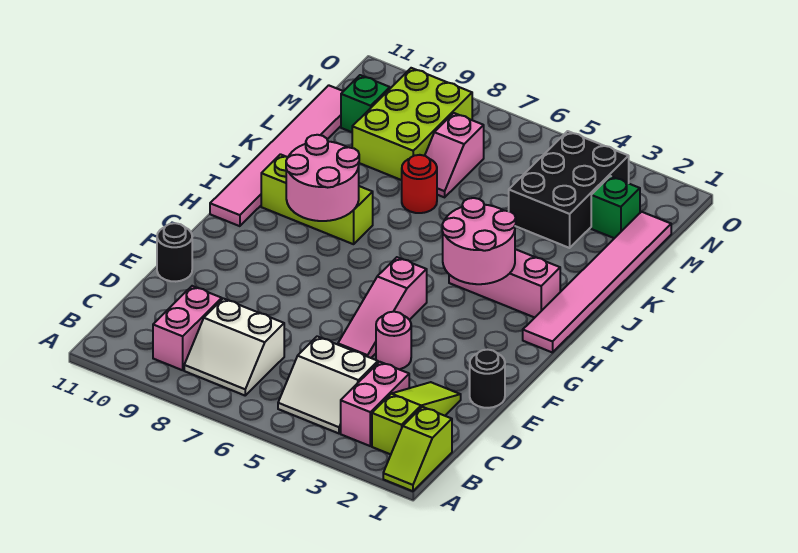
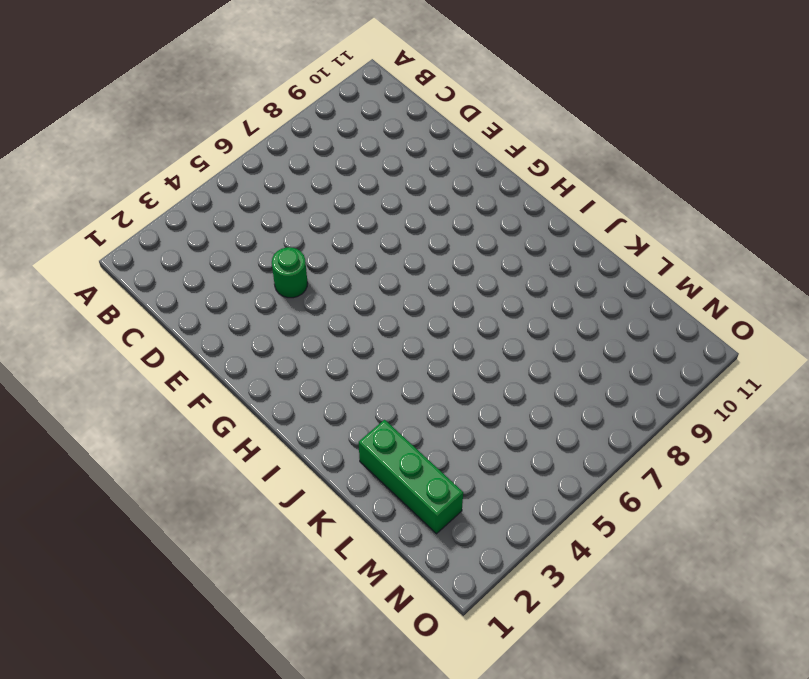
green round brick E4 level 1 -> pink round brick E4 level 1
green brick K2:M2 level 1 -> green brick M2 level 1
none -> lime slope A1:B1 level 1 top B
none -> lime slope B2:D2 level 1 top B
none -> pink brick B3:C3 level 1

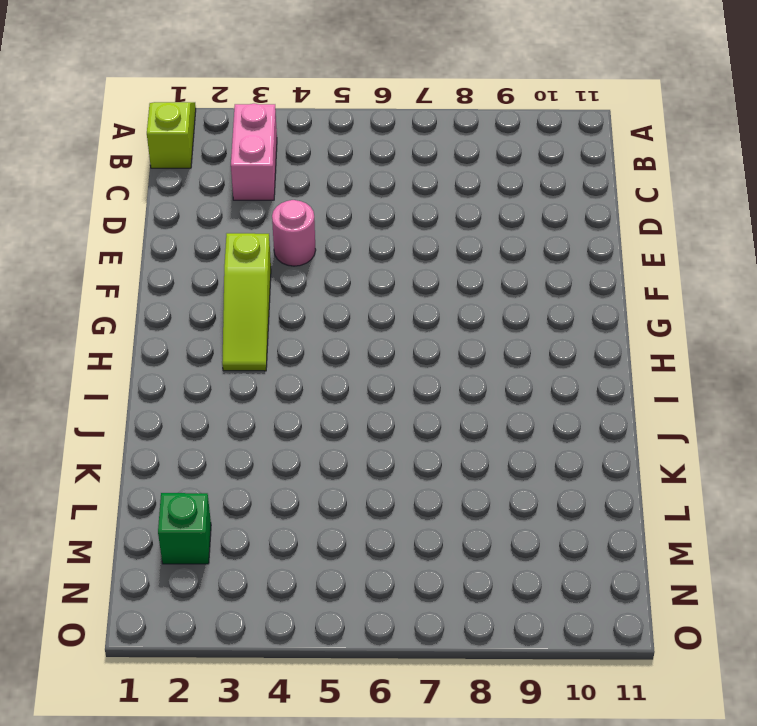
lime slope F3:H3 level 1 top F -> lime slope B2:D2 level 1 top B
none -> white slope B4:C5 level 1 top C
none -> white slope B7:C8 level 1 top C
none -> pink brick B9:C9 level 1

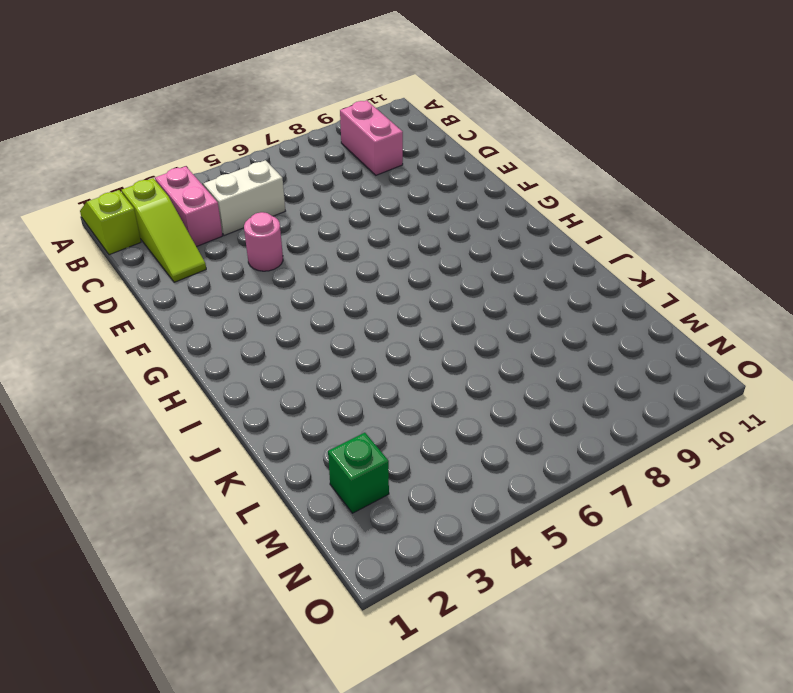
none -> white slope B7:C8 level 1 top C
none -> black round brick E1 level 1
none -> pink slope E5:G5 level 1 top G

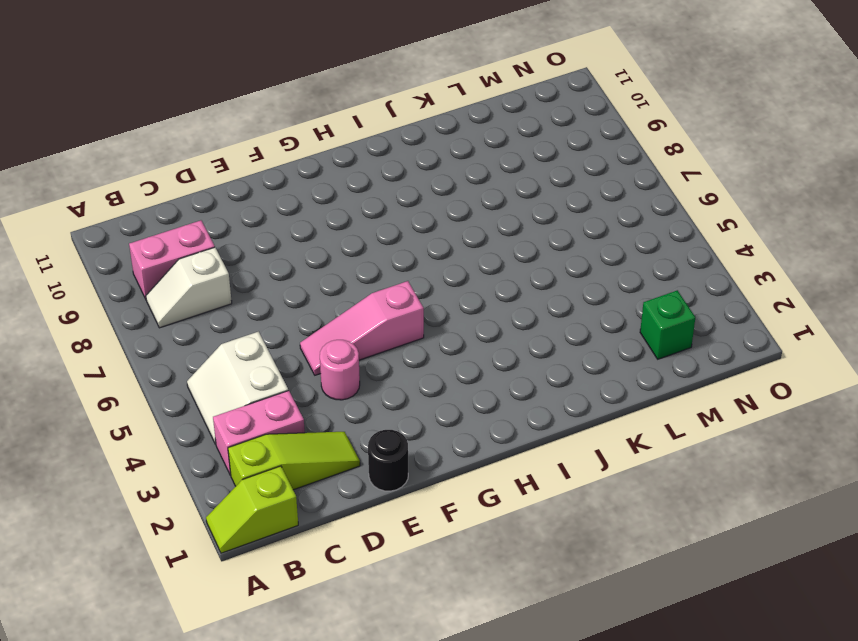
white slope B8:C8 level 1 top C -> white slope B7:C8 level 1 top C
none -> black round brick E11 level 1
none -> pink tile H1:M1 level 1
none -> pink tile H11:M11 level 1

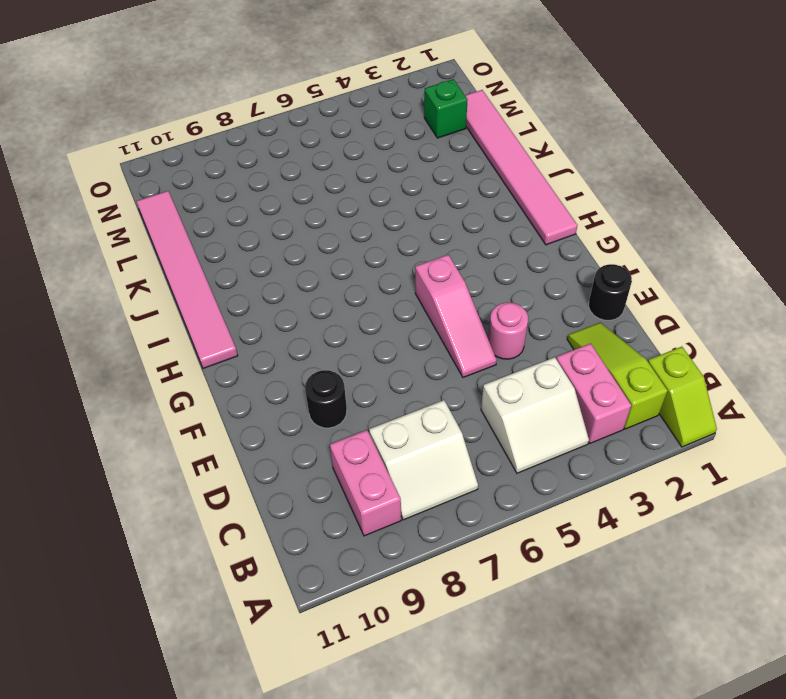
black round brick E9 level 1 -> black round brick E11 level 1
none -> pink brick I2:I4 level 1
none -> lime brick I8:I10 level 1
none -> red round brick K7 level 1

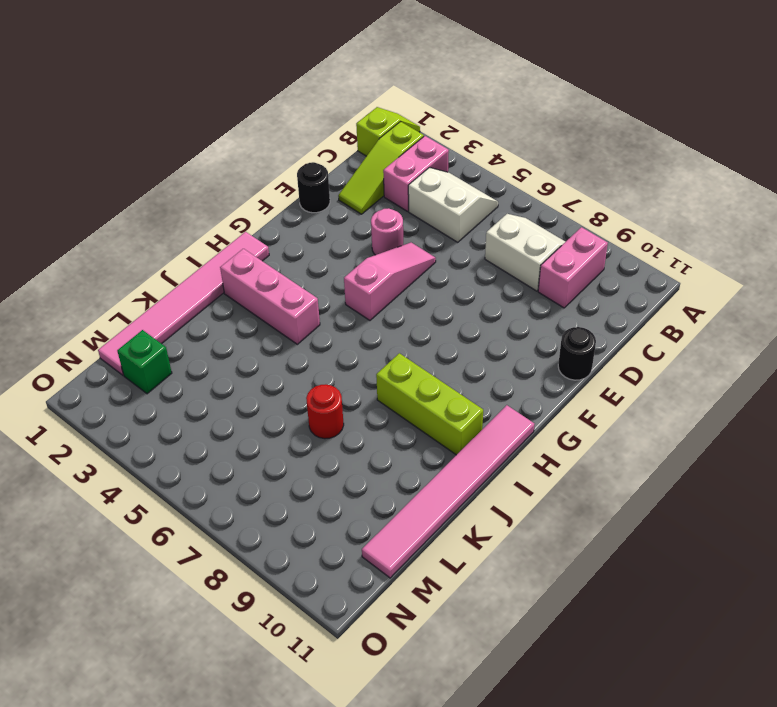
none -> black brick L3:N4 level 1
none -> pink slope L7:M7 level 1 top M
none -> lime brick L8:N9 level 1

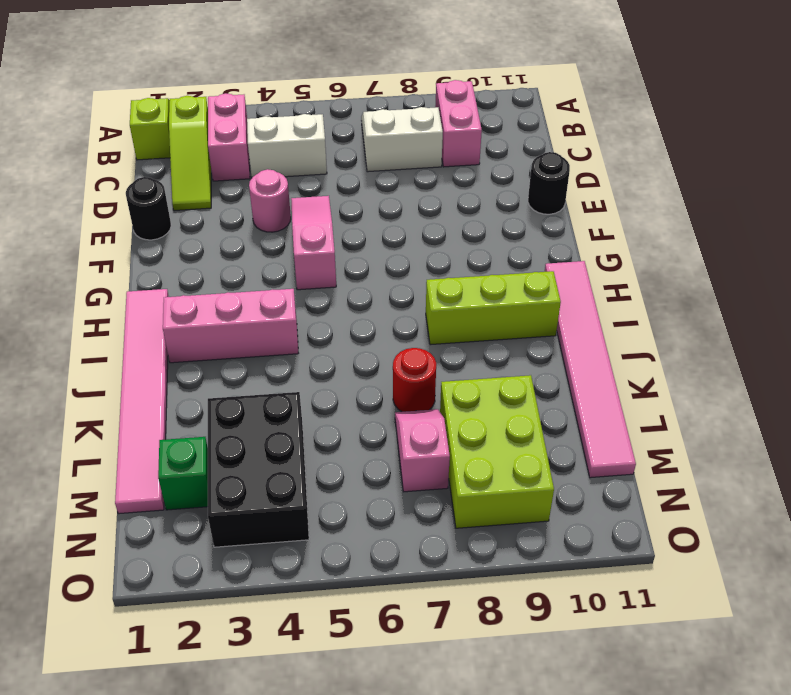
none -> green brick M10 level 1
none -> pink round brick H3:I4 level 2
none -> pink round brick H8:I9 level 2

